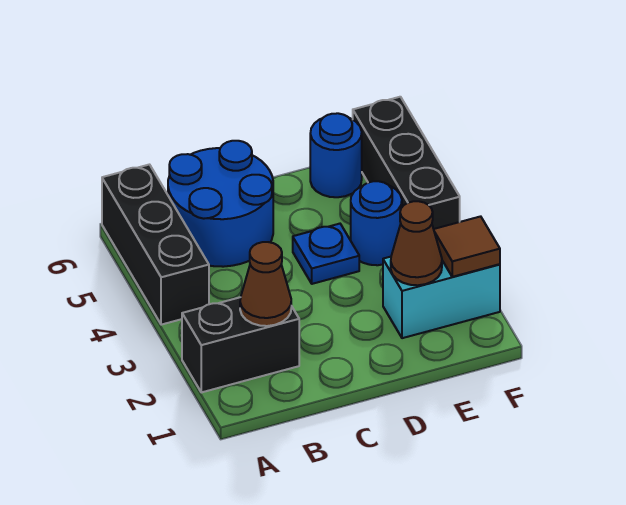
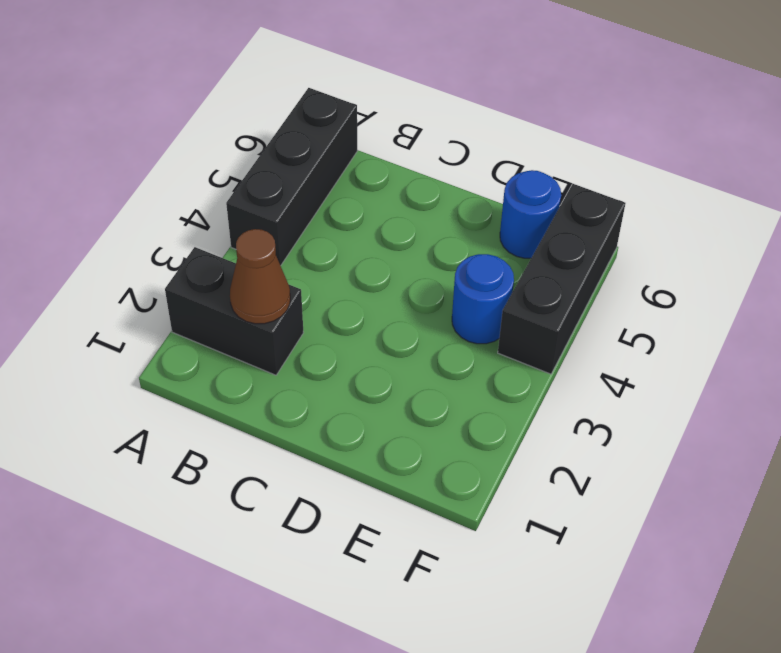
none -> blue round brick B5:C6 level 1
none -> blue plate D4 level 1

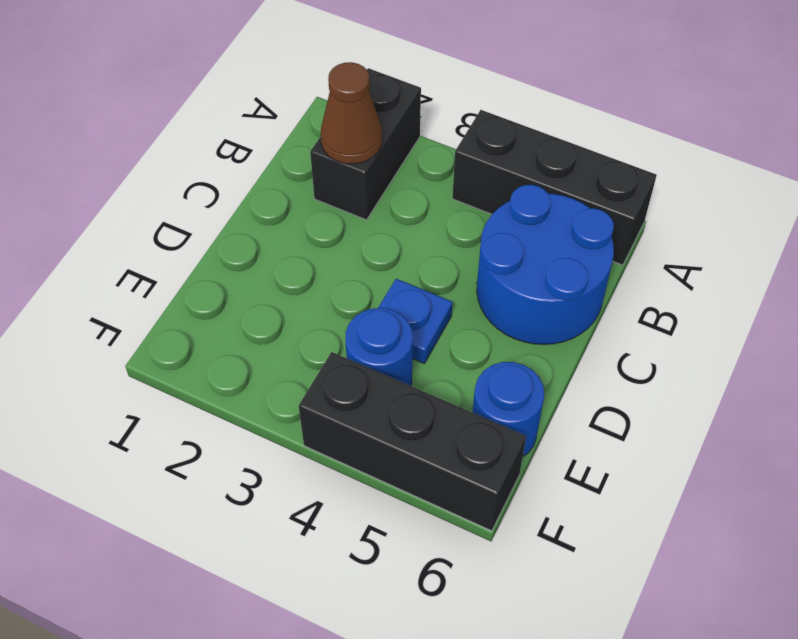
none -> cyan brick E2:F2 level 1
none -> brown cone E2 level 2

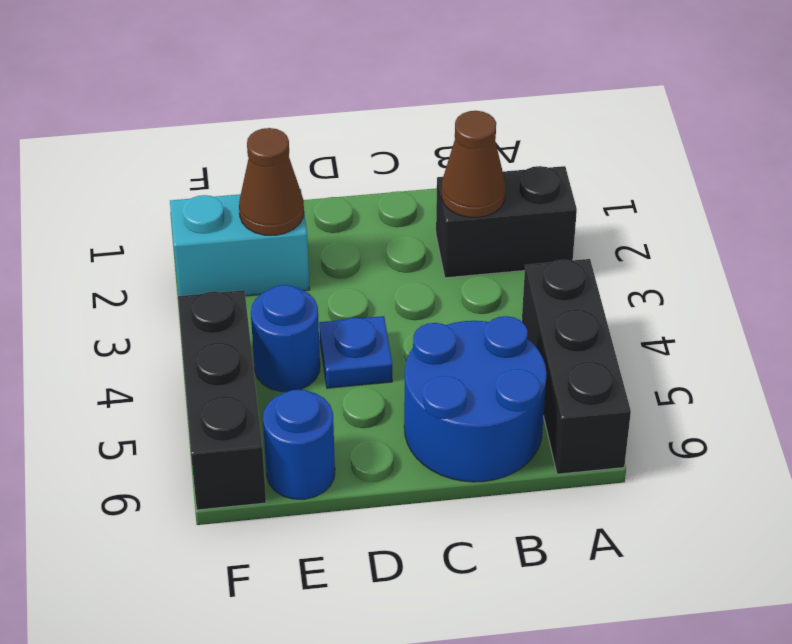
none -> brown tile F2 level 2

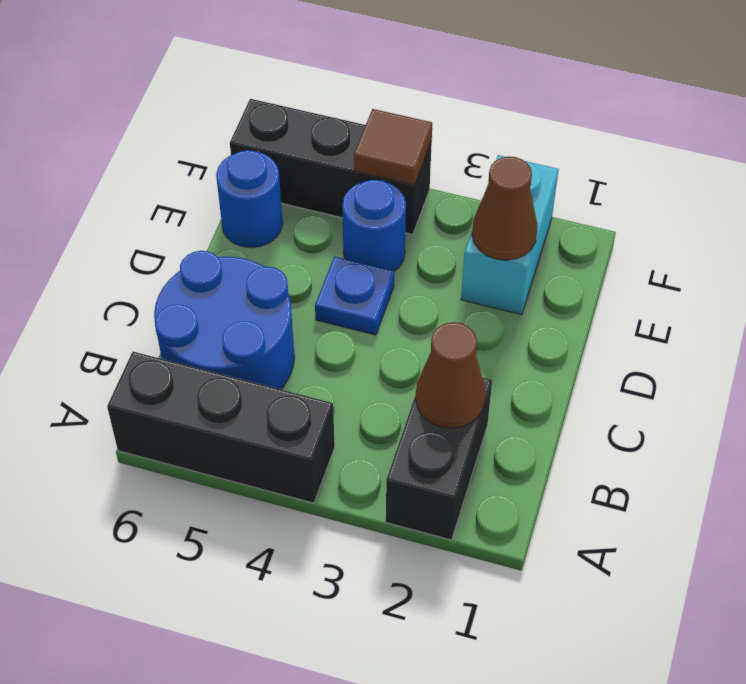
brown tile F4 level 2 -> brown tile F2 level 2

